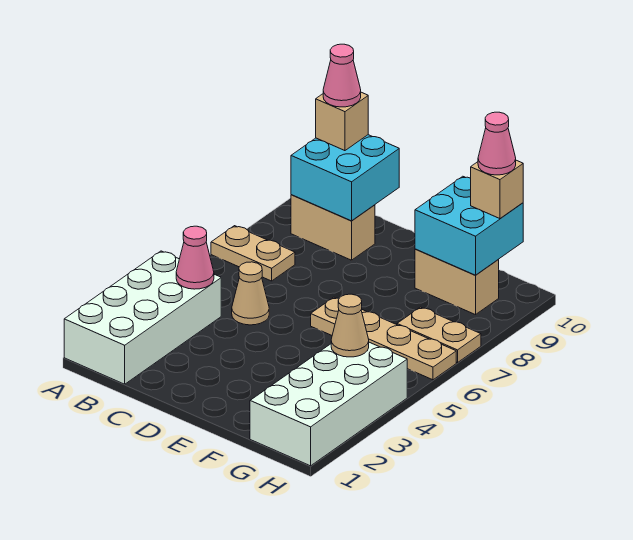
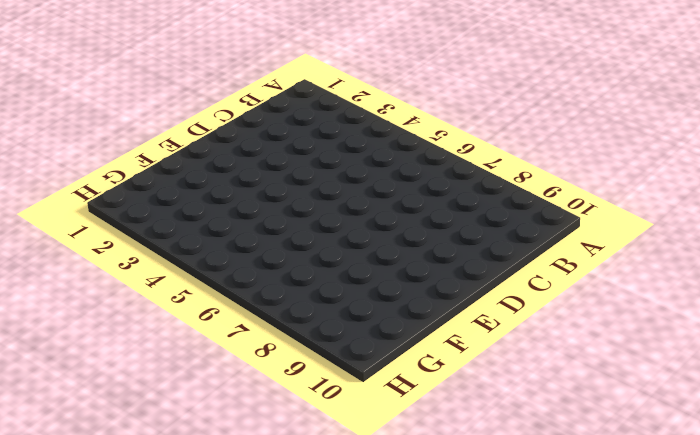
none -> white brick A1:B4 level 1
none -> tan plate A7:B7 level 1
none -> tan brick B9:C9 level 1

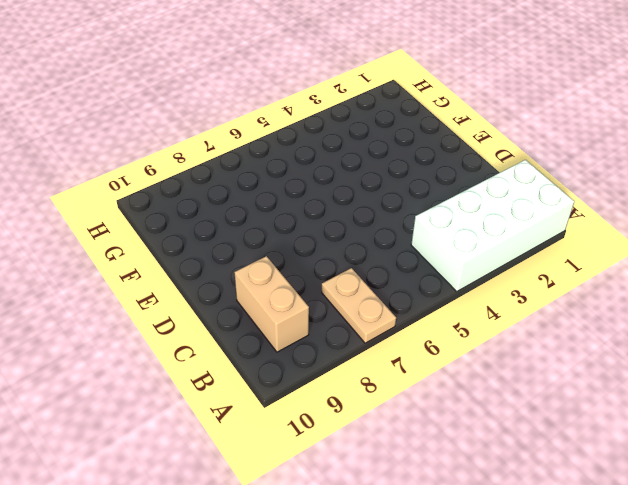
none -> tan cone C5 level 1
none -> tan plate E6:H6 level 1
none -> tan brick F9:G9 level 1

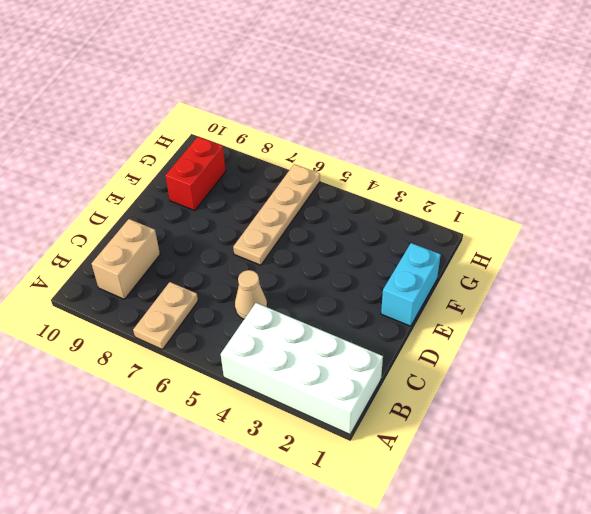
cyan brick E1:F1 level 1 -> none
red brick F9:G9 level 1 -> tan brick F9:G9 level 1
none -> white brick G1:H4 level 1
none -> tan plate G7:H7 level 1
none -> pink cone B4 level 2

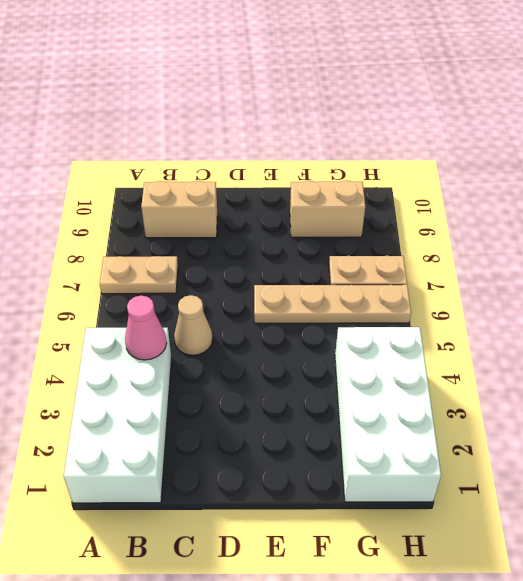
none -> cyan brick B9:C10 level 2
none -> cyan brick F9:G10 level 2
none -> tan cone G4 level 2

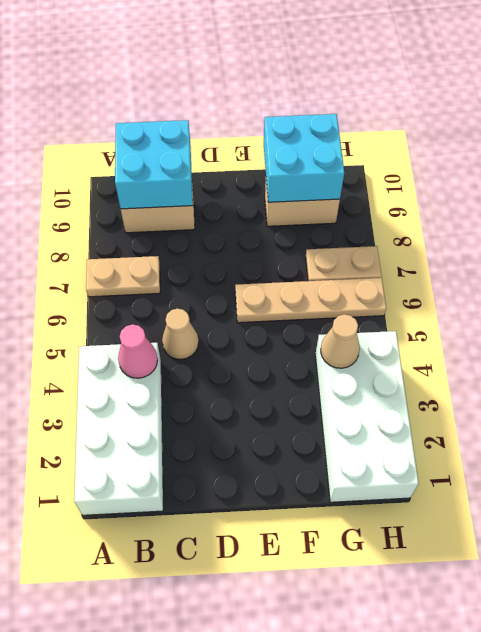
none -> tan brick B10 level 3
none -> tan brick G10 level 3
none -> pink cone B10 level 4

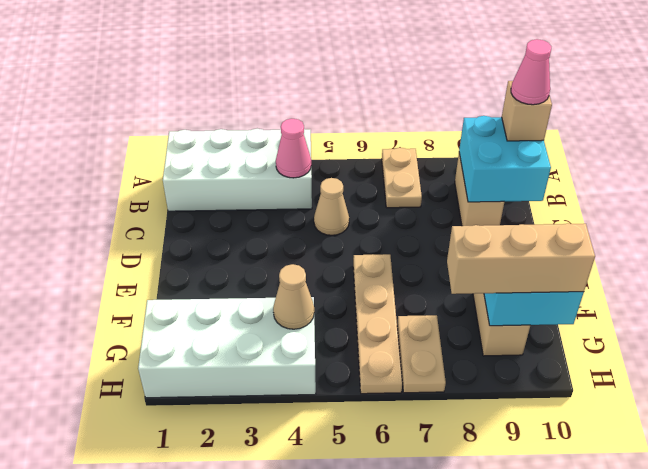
tan brick G8:G10 level 3 -> tan brick G10 level 3
none -> pink cone G10 level 4

